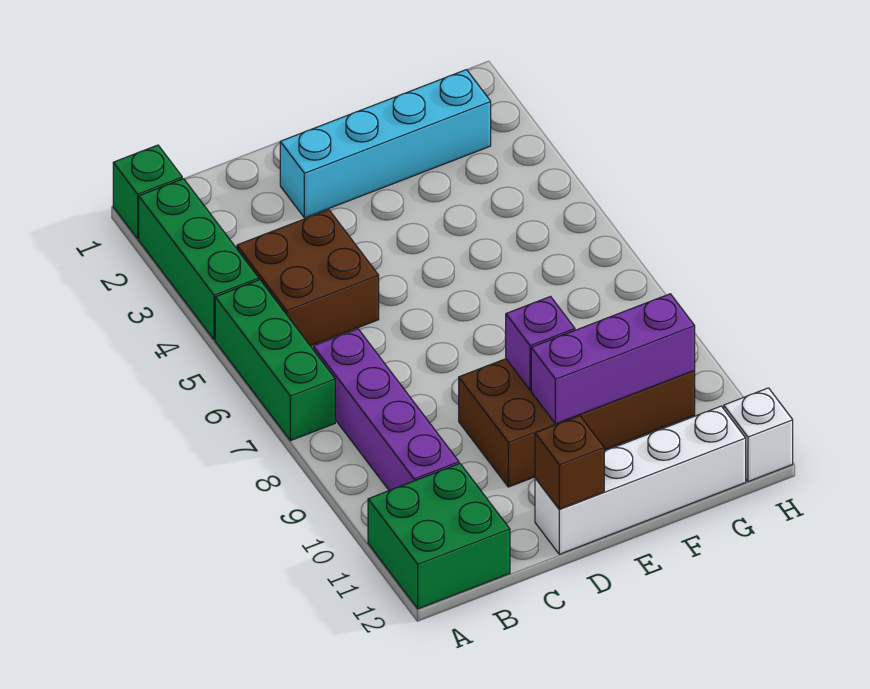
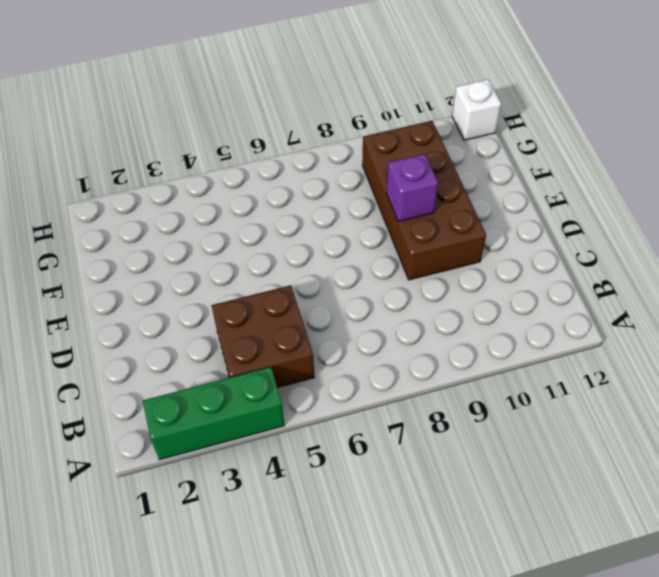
none -> green brick A1 level 1
none -> green brick A5:A7 level 1
none -> green brick A11:B12 level 1

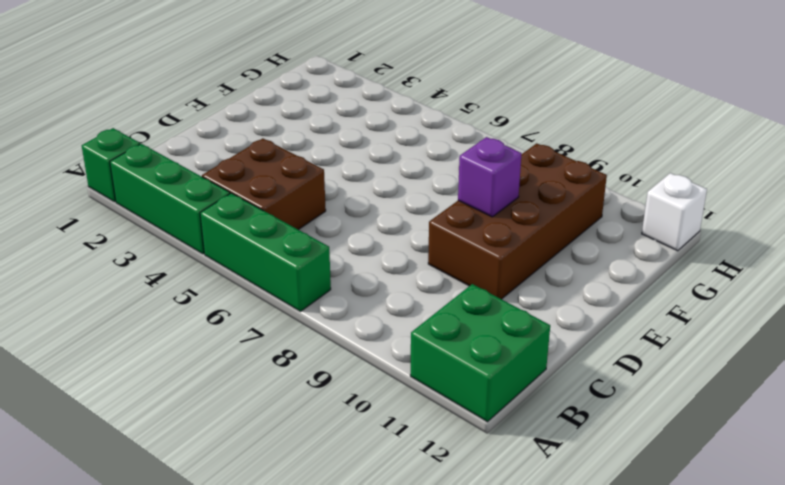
none -> purple brick B7:B10 level 1
none -> cyan brick D2:G2 level 1
none -> white brick D12:G12 level 1

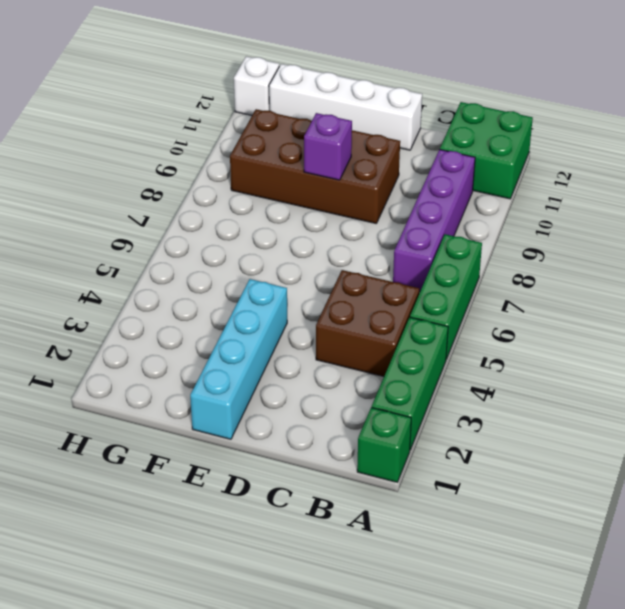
cyan brick E1:E4 level 1 -> cyan brick D2:G2 level 1
none -> brown brick D12 level 2
none -> purple brick E10:G10 level 2

